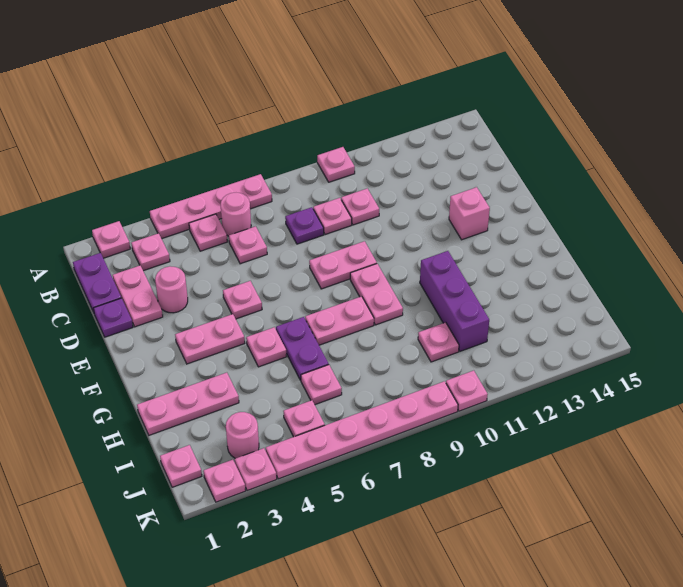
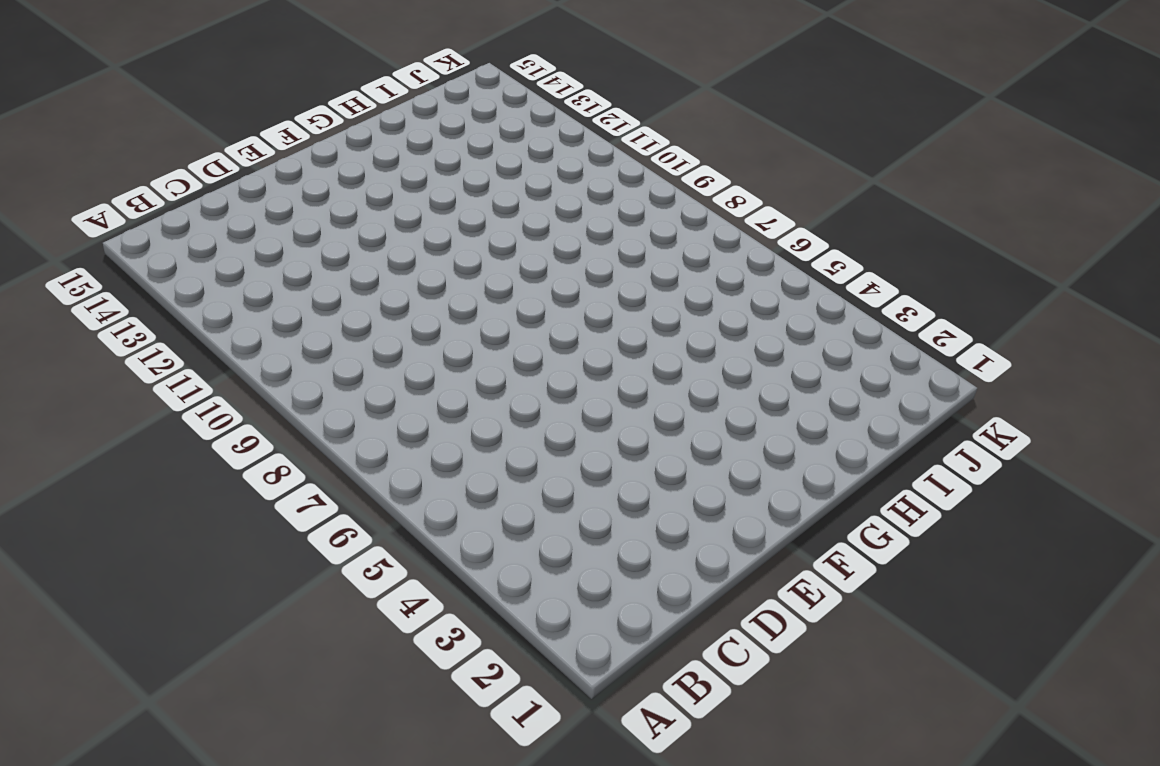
none -> pink plate A2 level 1
none -> pink plate A4:A7 level 1
none -> pink plate A10 level 1
none -> purple plate B1:C1 level 1

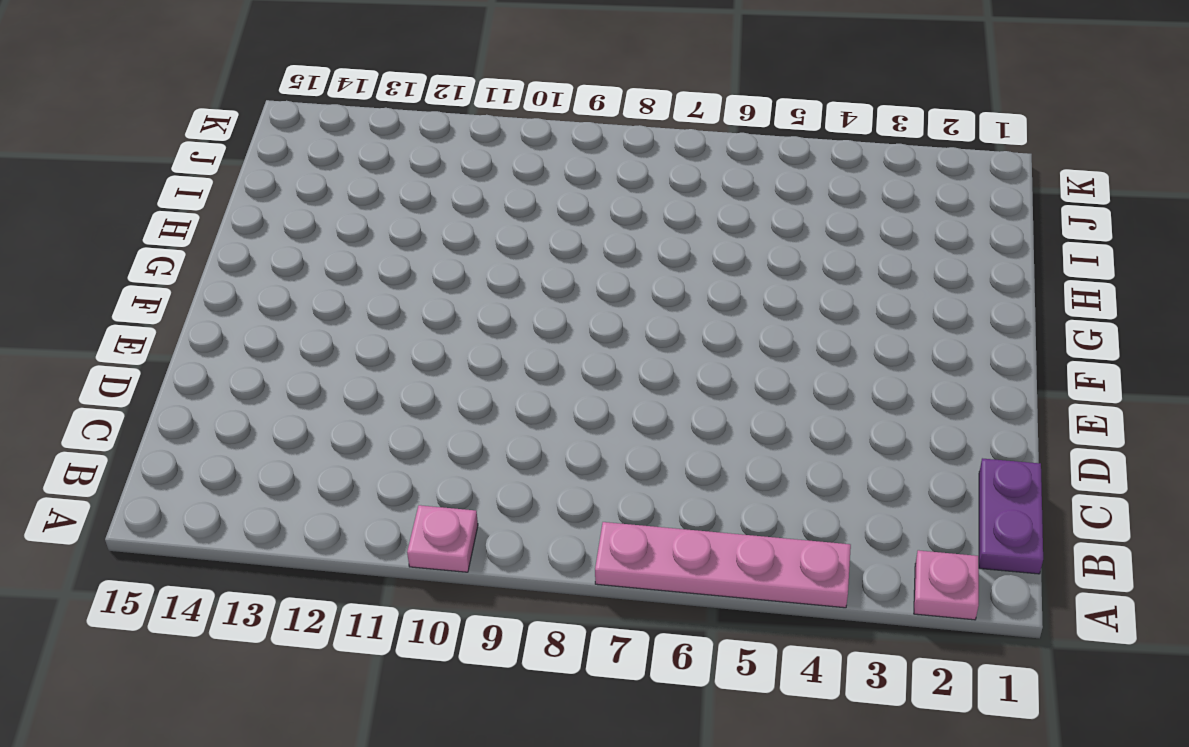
none -> pink plate B3 level 1
none -> pink plate B5 level 1
none -> pink round brick B6 level 1
none -> pink plate C2:D2 level 1

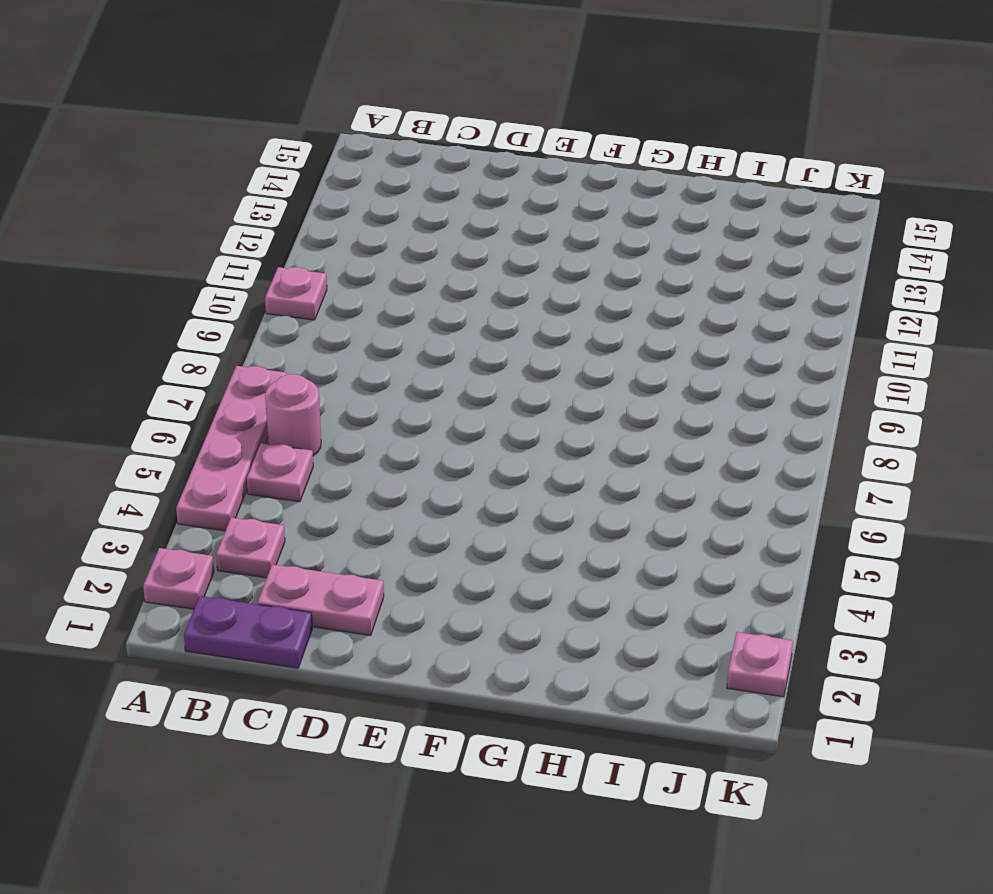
none -> pink plate C6 level 1
none -> purple plate C8 level 1
none -> pink plate C9 level 1
none -> pink plate C10 level 1

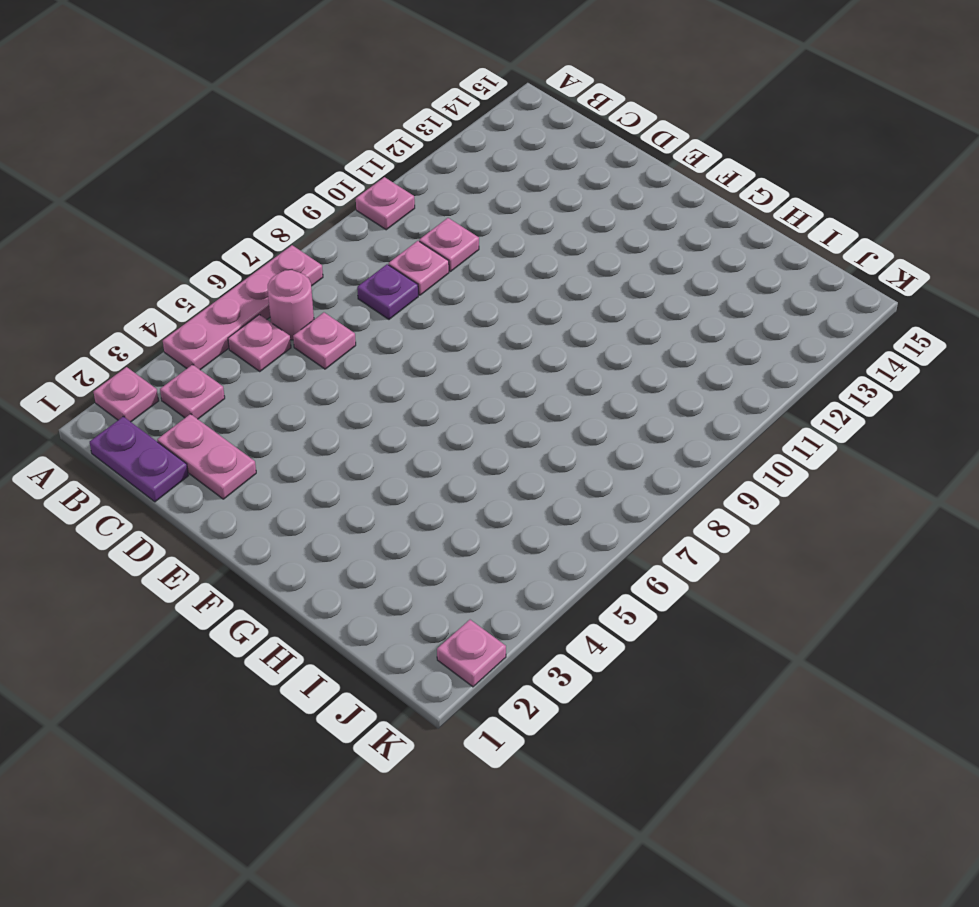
none -> purple plate D1 level 1
none -> pink round brick D3 level 1
none -> pink plate E5 level 1
none -> pink plate E8:E9 level 1

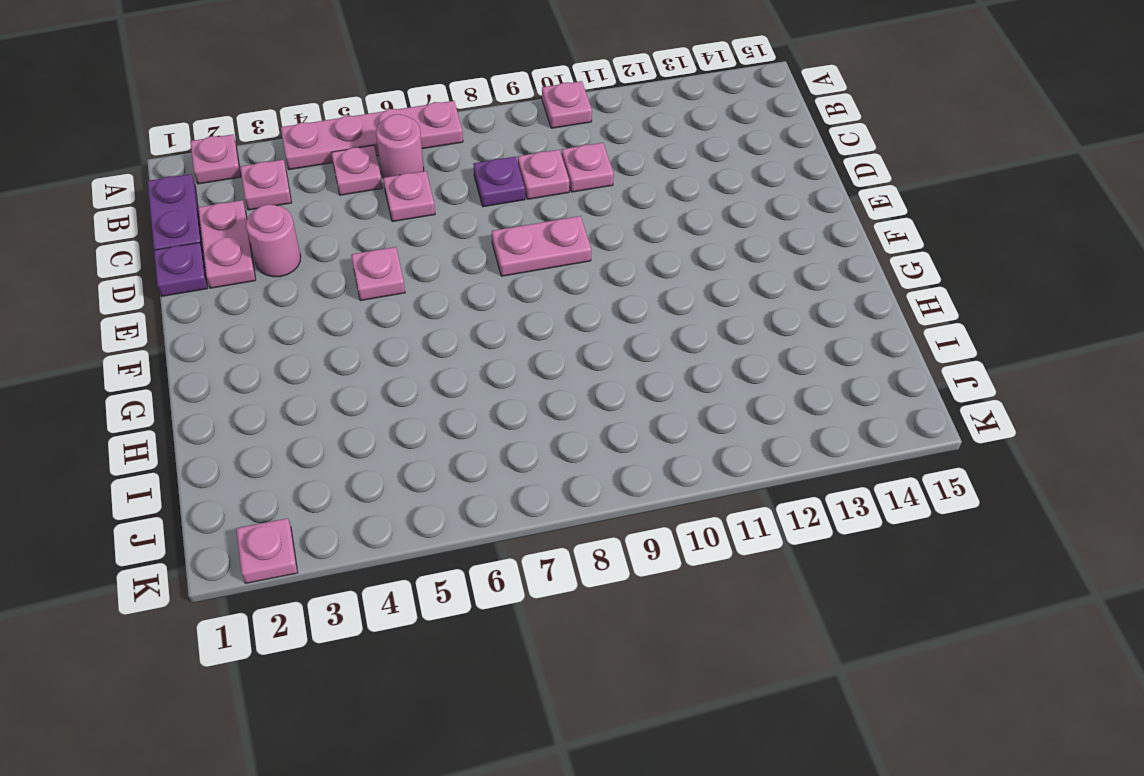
none -> pink brick E13 level 1
none -> pink plate F3:F4 level 1
none -> pink plate F9:G9 level 1
none -> pink plate G5 level 1

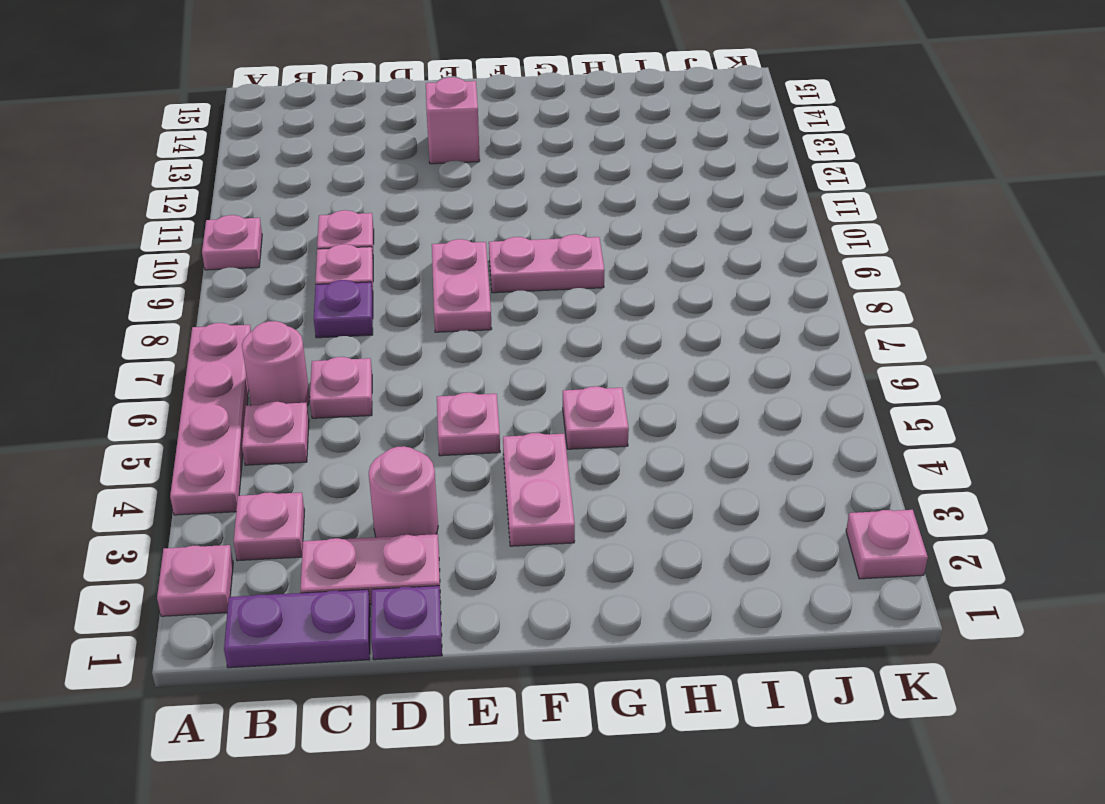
none -> purple plate G6:H6 level 1
none -> pink plate G7:G8 level 1
none -> purple brick G11:I11 level 1
none -> pink plate H1:H3 level 1

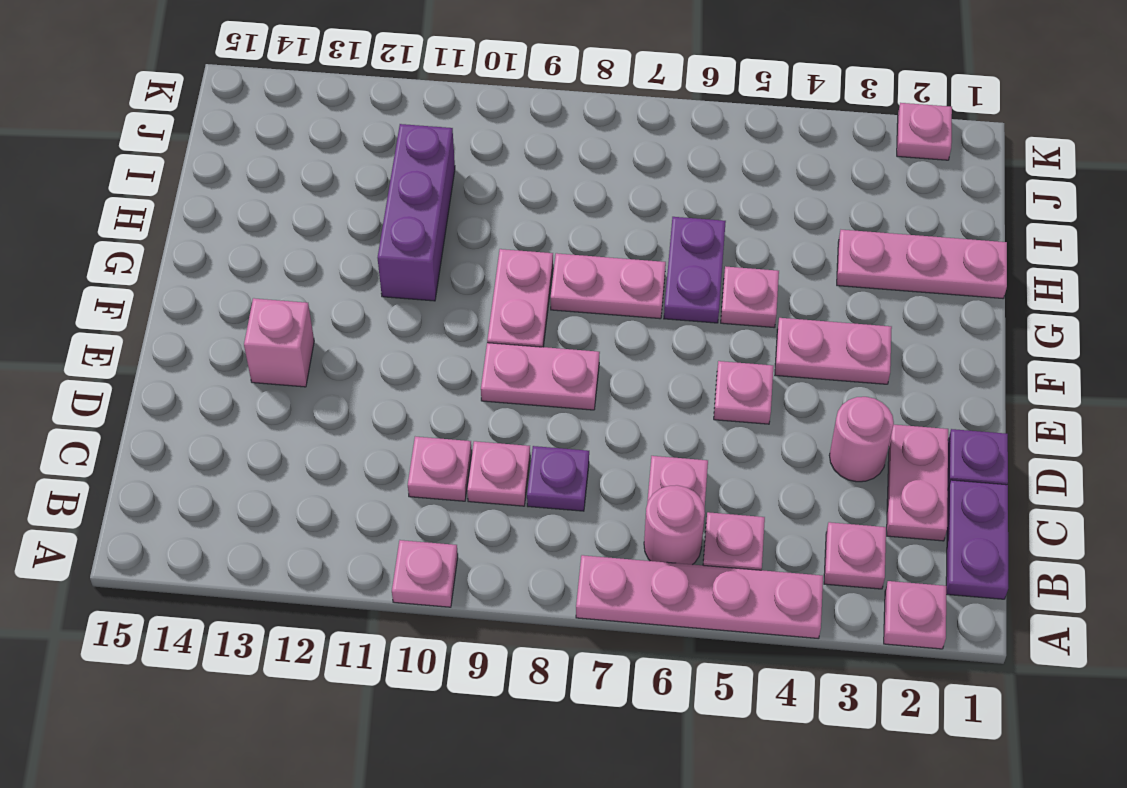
none -> pink plate I6 level 1
none -> pink plate I10 level 1
none -> pink plate J1 level 1
none -> pink round brick J3 level 1

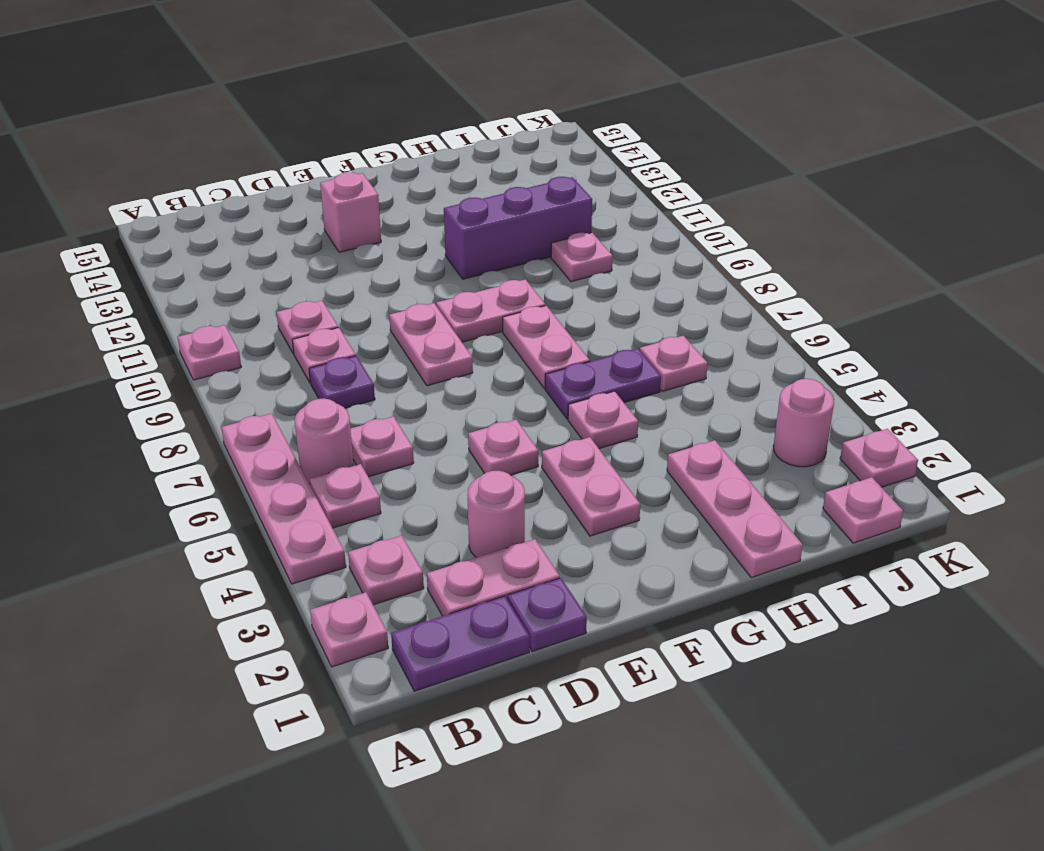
none -> pink plate J5 level 1
none -> pink plate K3 level 1
none -> pink plate K4:K9 level 1
none -> pink plate K10 level 1

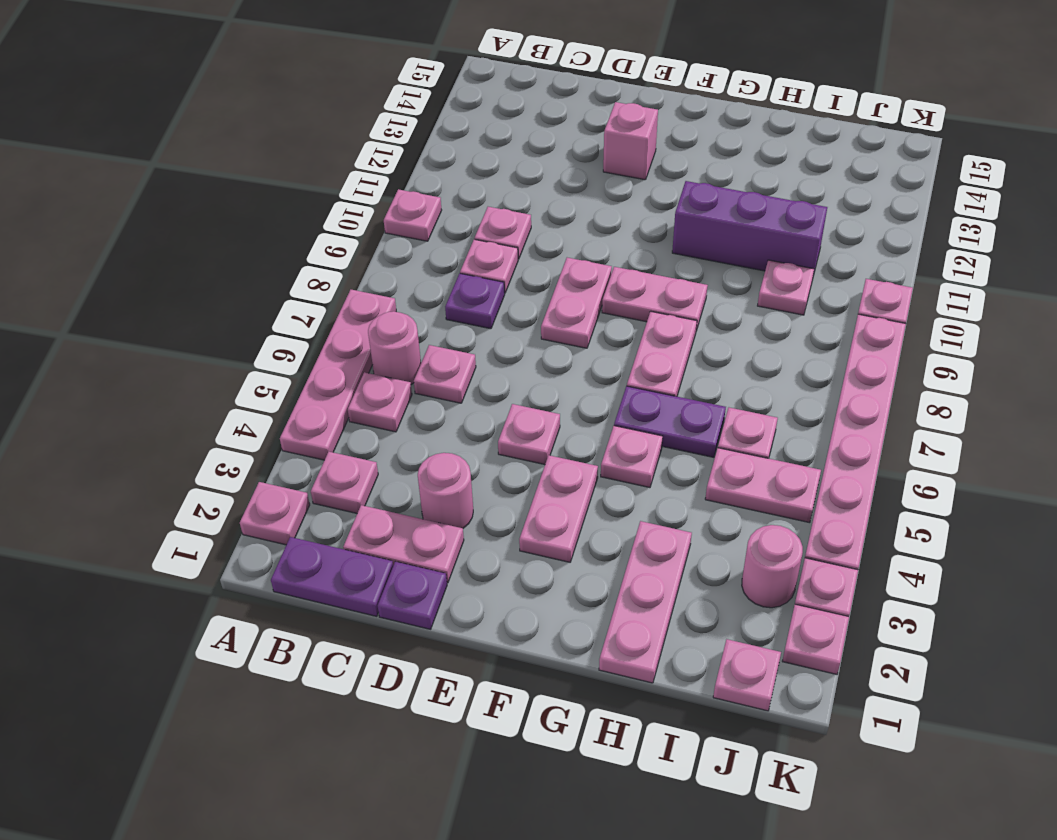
pink plate I5:J5 level 1 -> pink plate J5 level 1

